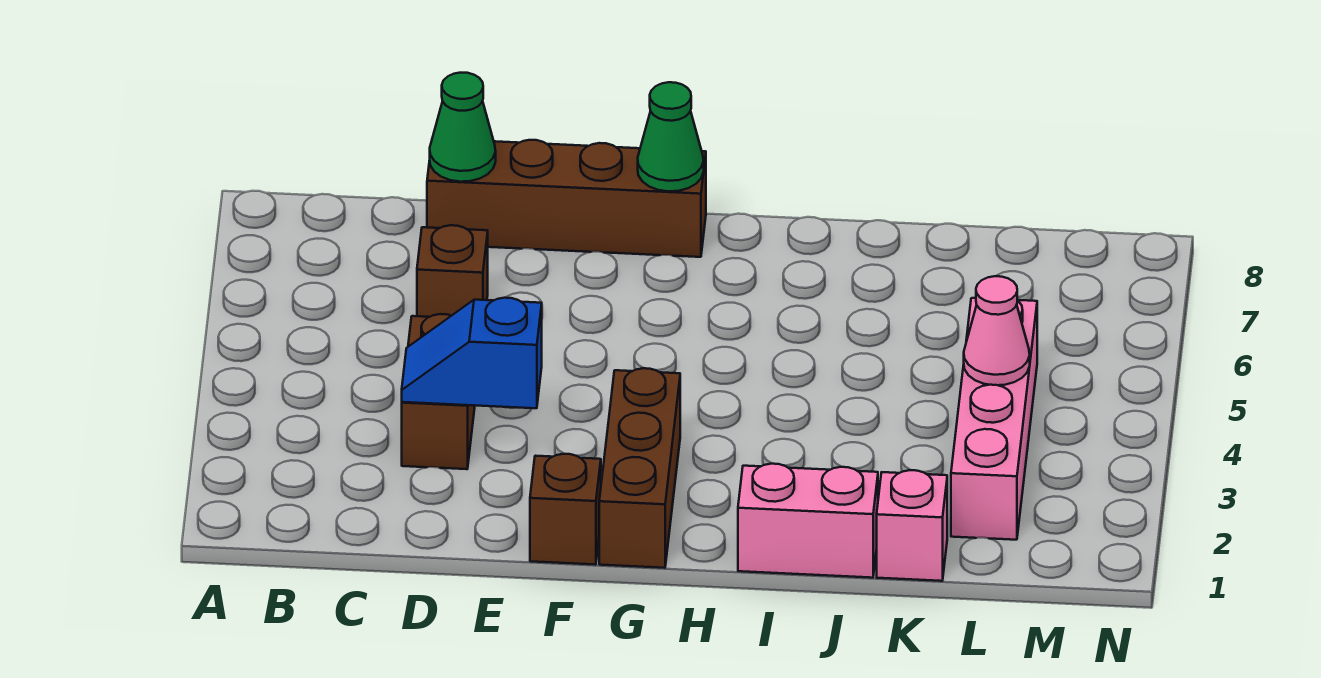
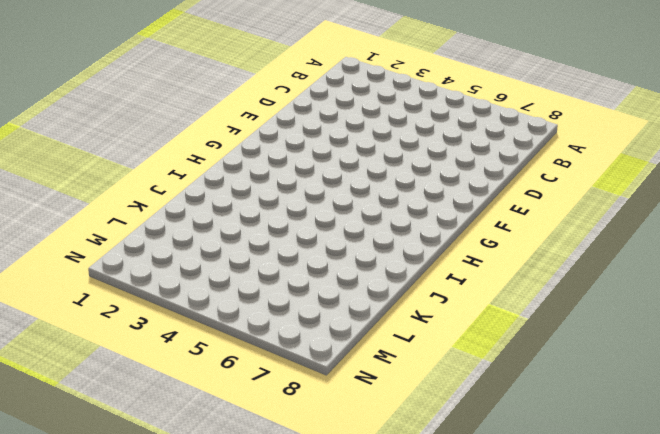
none -> brown brick D3:D4 level 1
none -> brown brick D6 level 1
none -> brown brick D8:G8 level 1

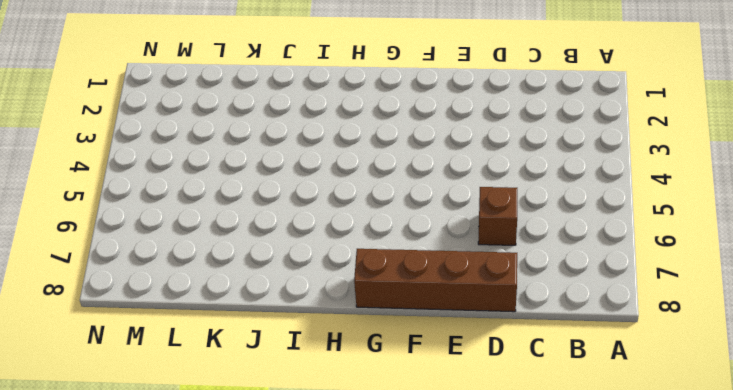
none -> brown brick D3:D4 level 1
none -> brown brick F1 level 1
none -> brown brick G1:G3 level 1

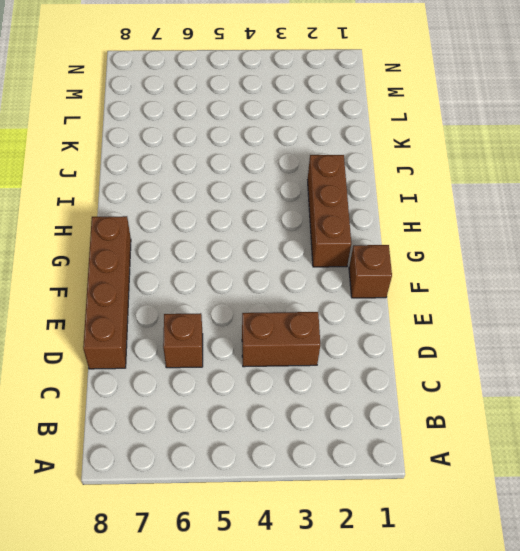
brown brick G2:I2 level 1 -> brown brick G1:G3 level 1
none -> pink brick I1:J1 level 1
none -> pink brick K1 level 1
none -> pink brick L2:L5 level 1

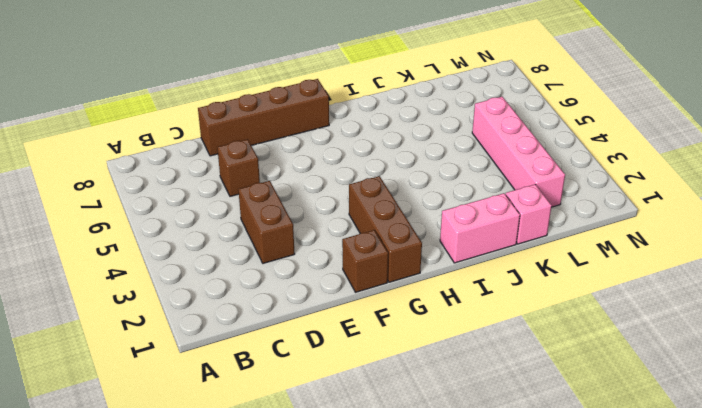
none -> blue slope D3:E3 level 2 top E
none -> green cone D8 level 2
none -> green cone G8 level 2

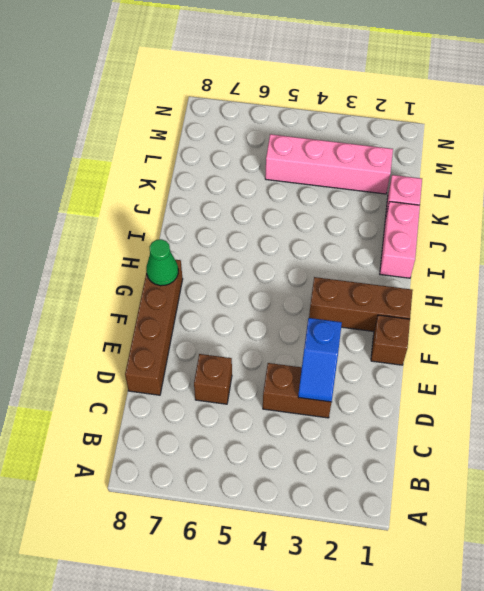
none -> green cone D8 level 2
none -> pink cone L4 level 2

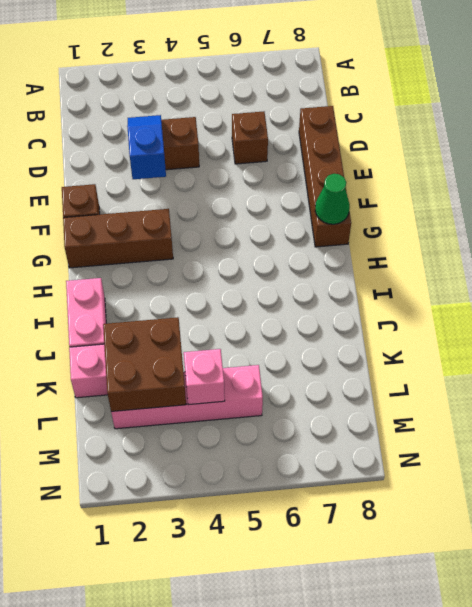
brown brick K2:L3 level 2 -> none
pink brick L4 level 2 -> pink cone L4 level 2
none -> green cone D8 level 2

